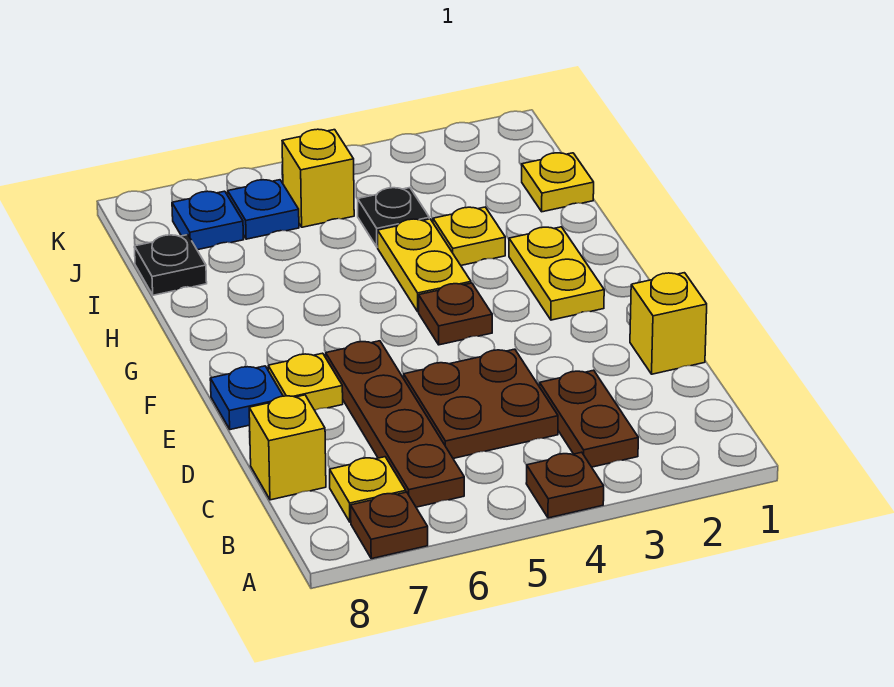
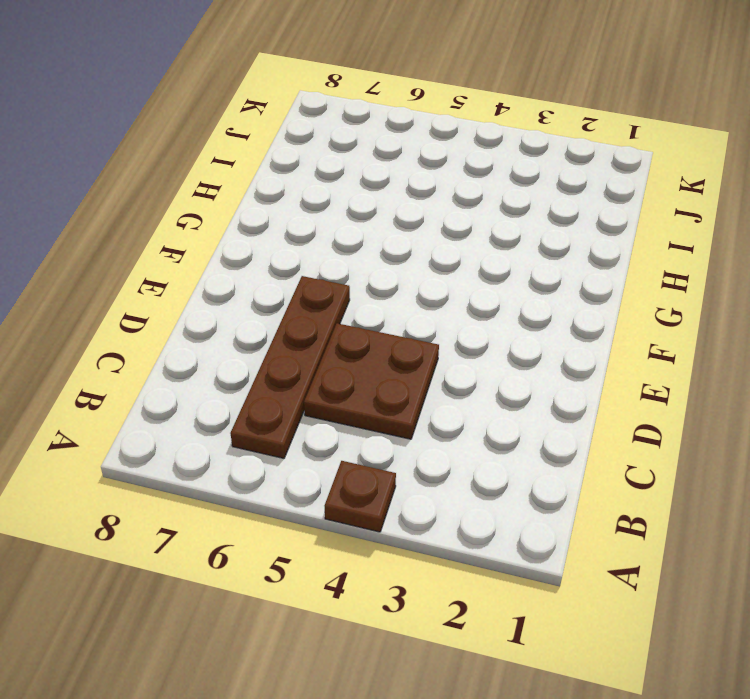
none -> brown plate A7 level 1
none -> brown plate B3:C3 level 1
none -> yellow plate B7 level 1

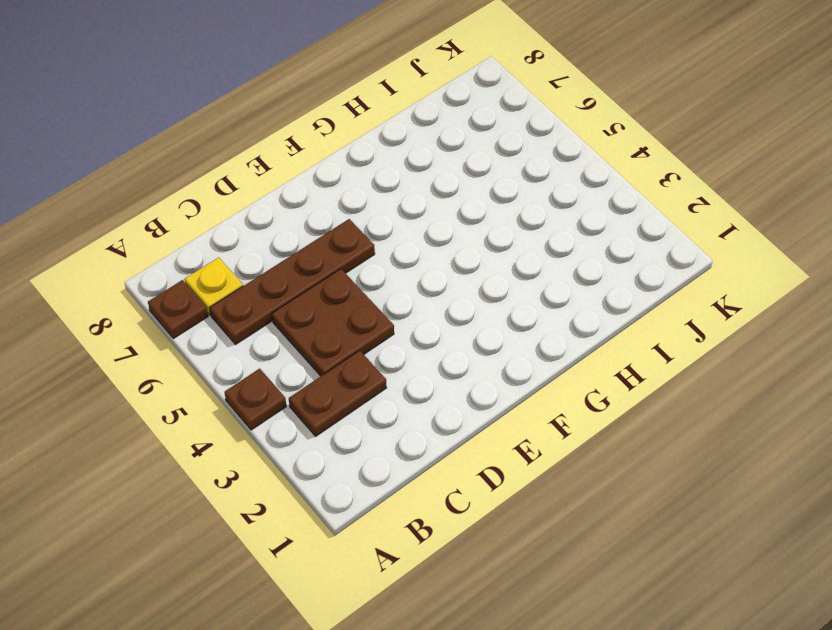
none -> yellow brick C8 level 1
none -> yellow brick D1 level 1
none -> yellow plate E7 level 1

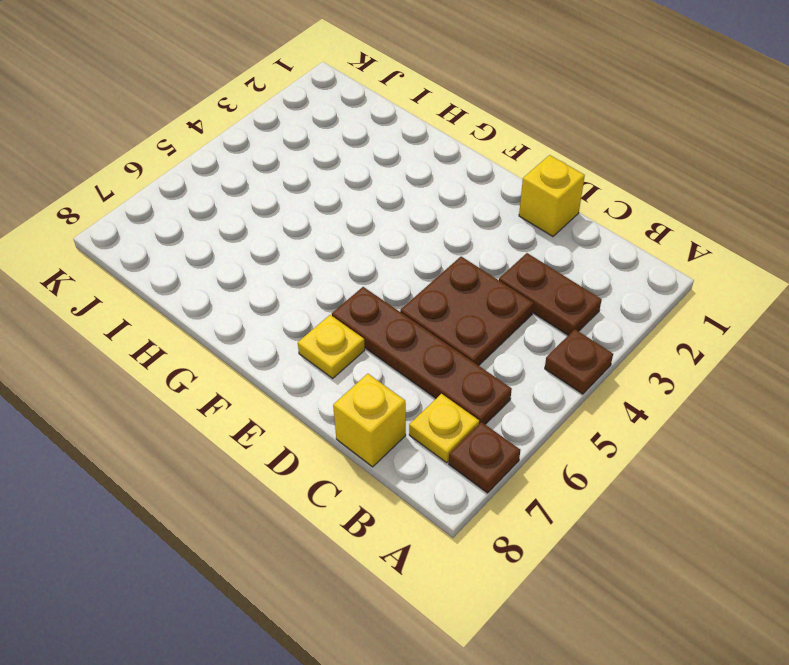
none -> blue plate E8 level 1
none -> yellow plate F2:G2 level 1
none -> brown plate F4 level 1

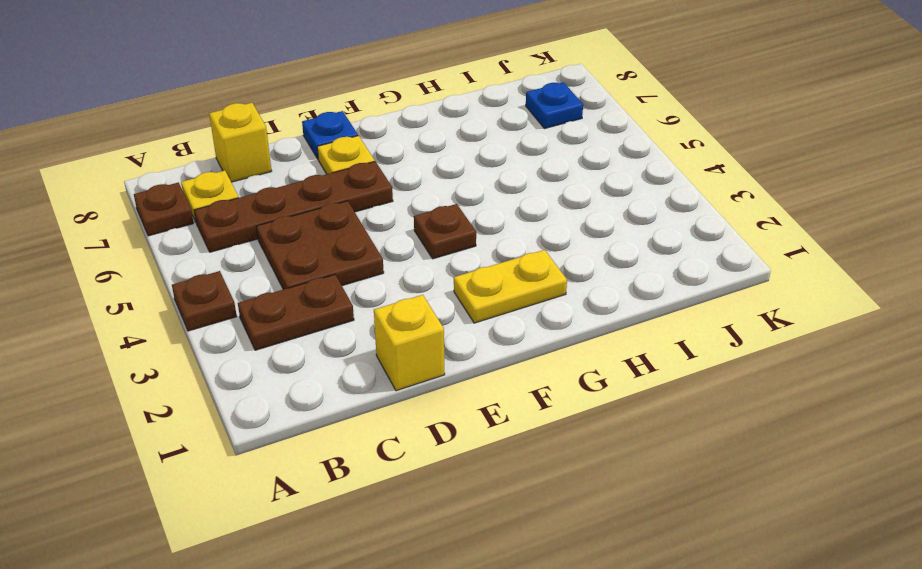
none -> yellow plate G4:H4 level 1
none -> yellow plate H3 level 1
none -> yellow plate I1 level 1

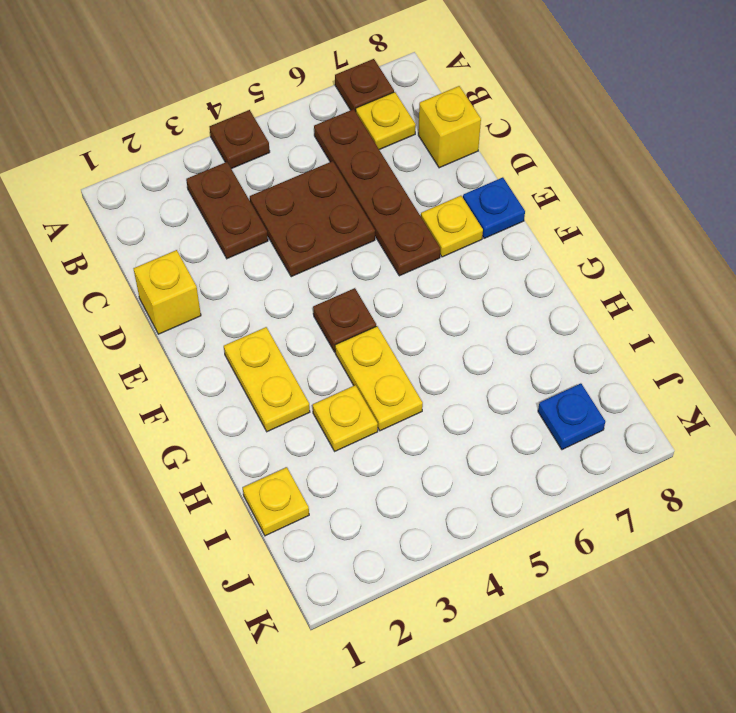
none -> black plate I4 level 1
none -> black plate I8 level 1
none -> yellow brick J5 level 1

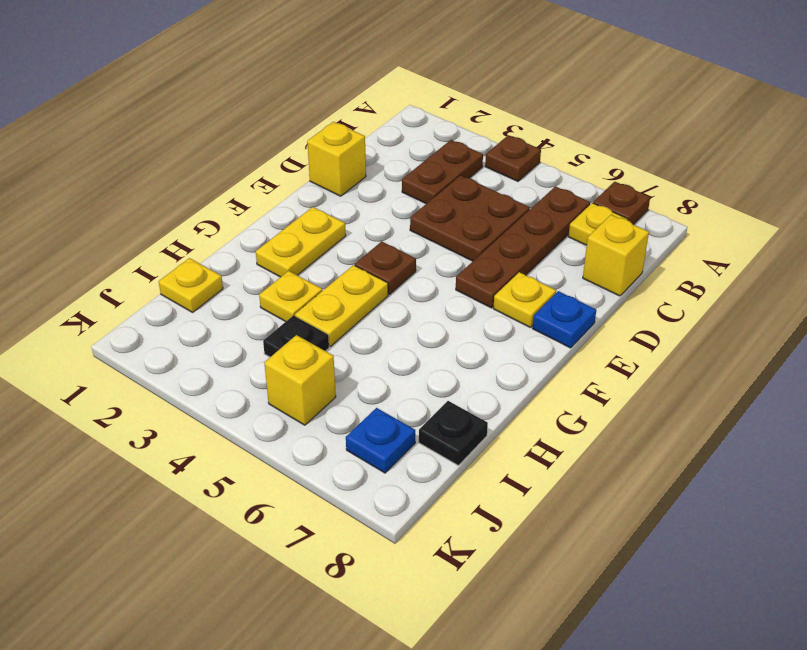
none -> blue plate J6 level 1

